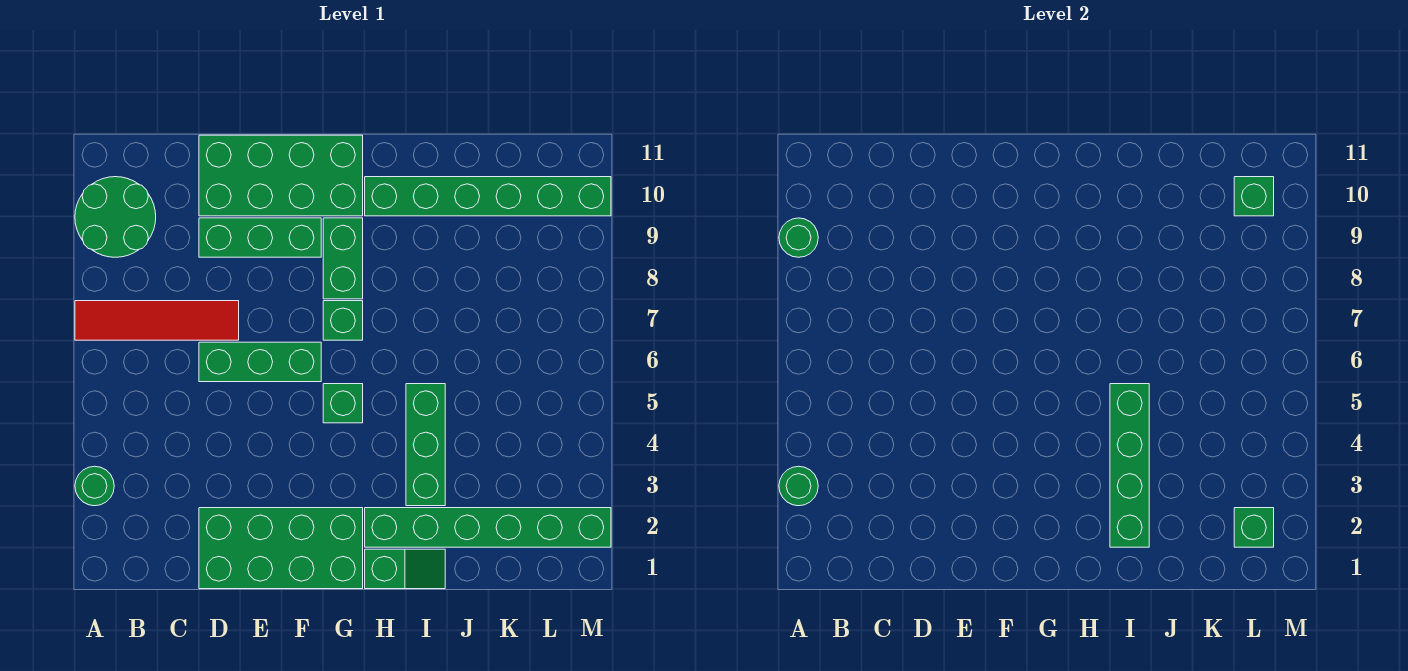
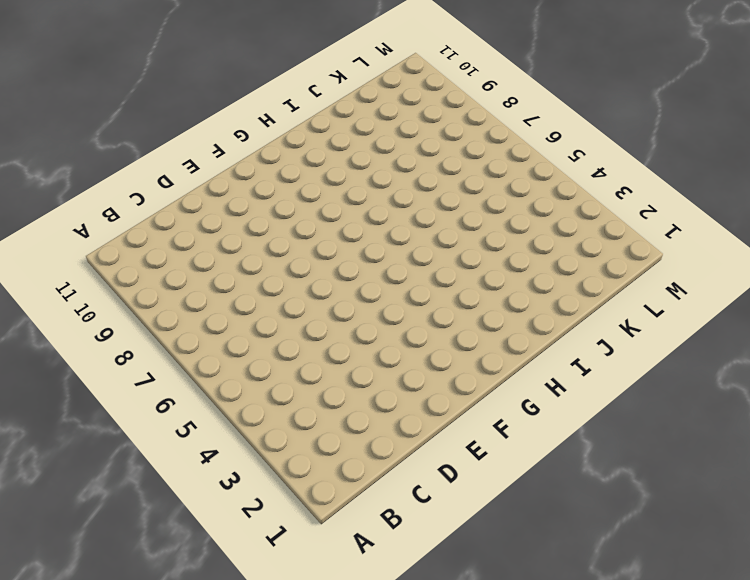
none -> green round brick A3 level 1
none -> red tile A7:D7 level 1
none -> green round brick A9:B10 level 1

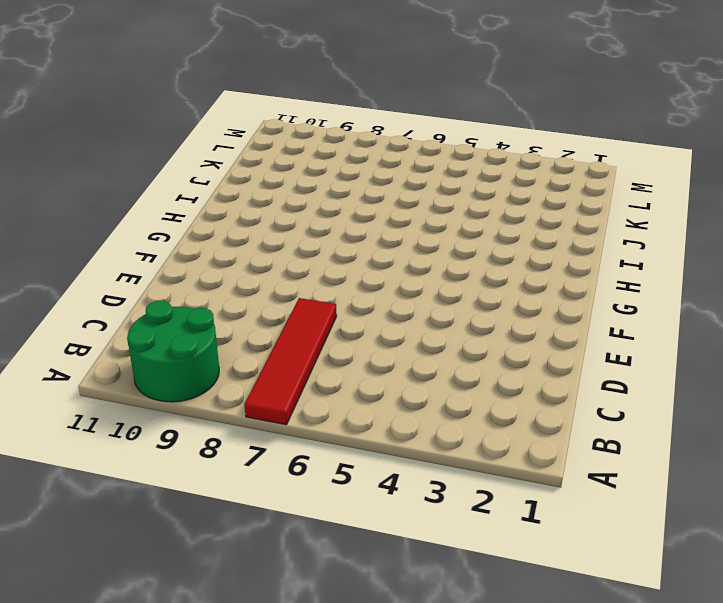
none -> green round brick A3 level 1
none -> green brick D1:G2 level 1
none -> green brick D6:F6 level 1

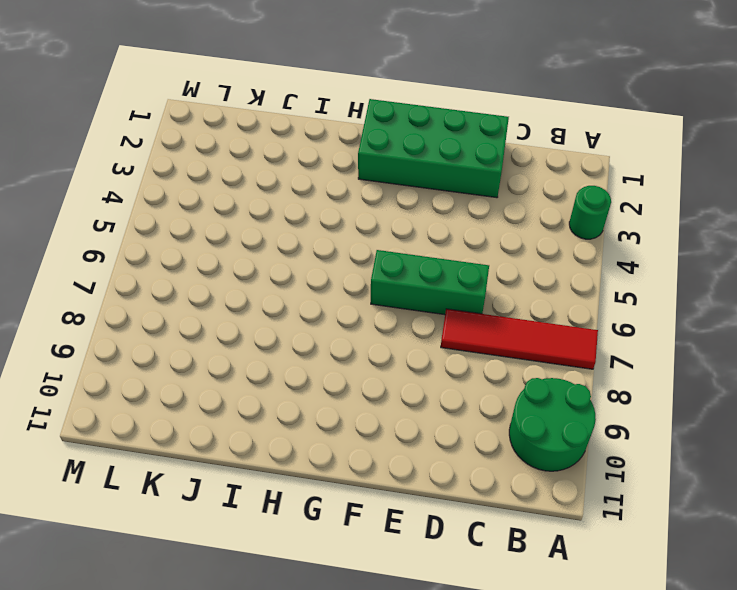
none -> green brick D9:F9 level 1
none -> green brick D10:G11 level 1
none -> green brick G5 level 1

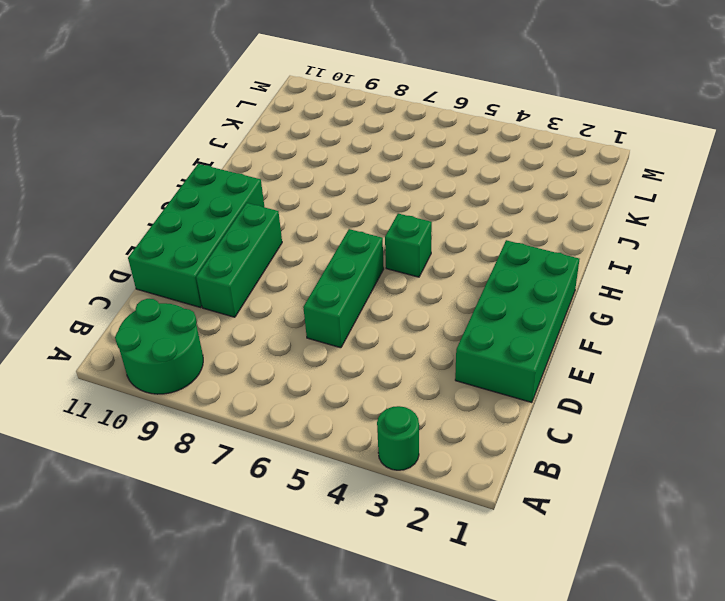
none -> red tile A7:D7 level 1
none -> green brick G7 level 1
none -> green brick G8:G9 level 1

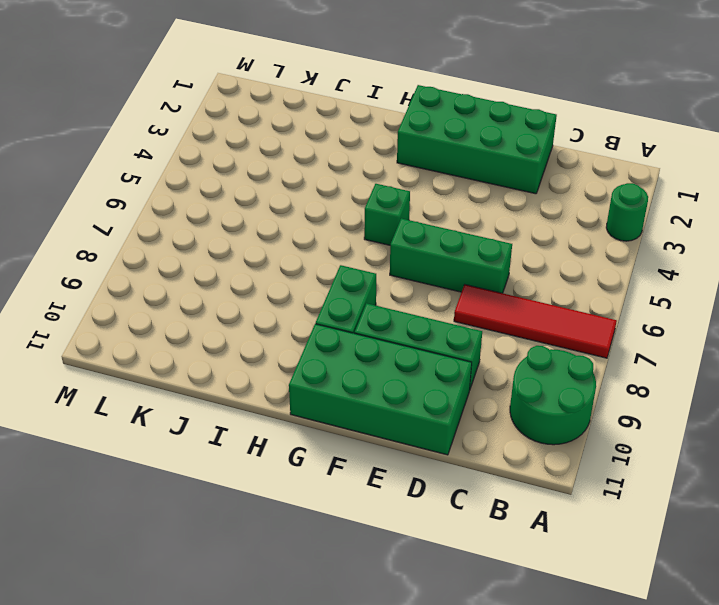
none -> green brick G7 level 1
none -> green slope H1:I1 level 1 top H
none -> green brick H2:M2 level 1

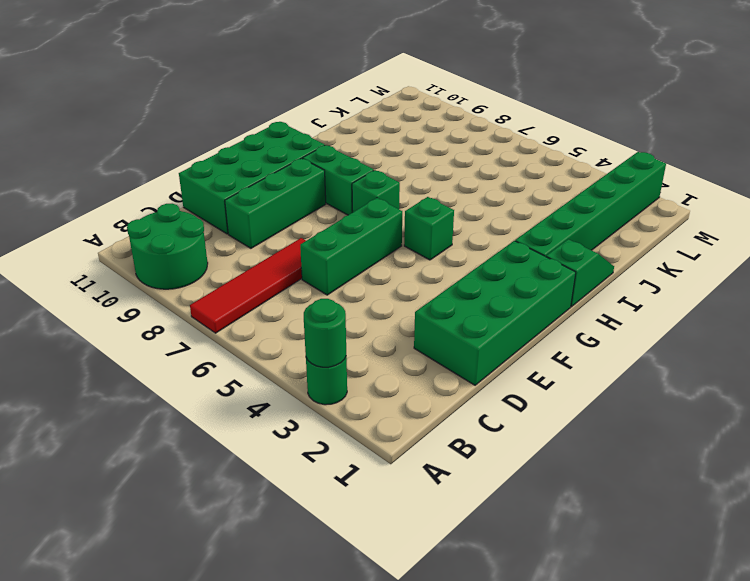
none -> green brick H10:M10 level 1
none -> green brick I3:I5 level 1
none -> green round brick A9 level 2

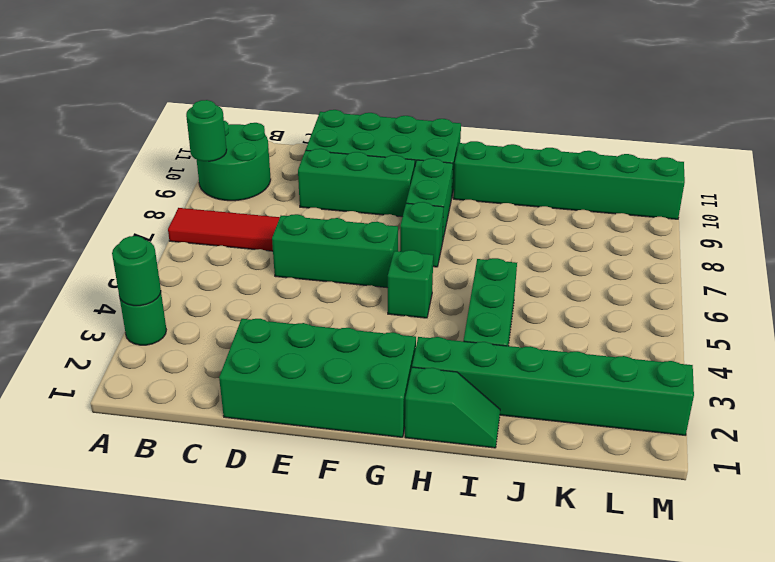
none -> green brick I2:I5 level 2
none -> green brick L2 level 2
none -> green brick L10 level 2

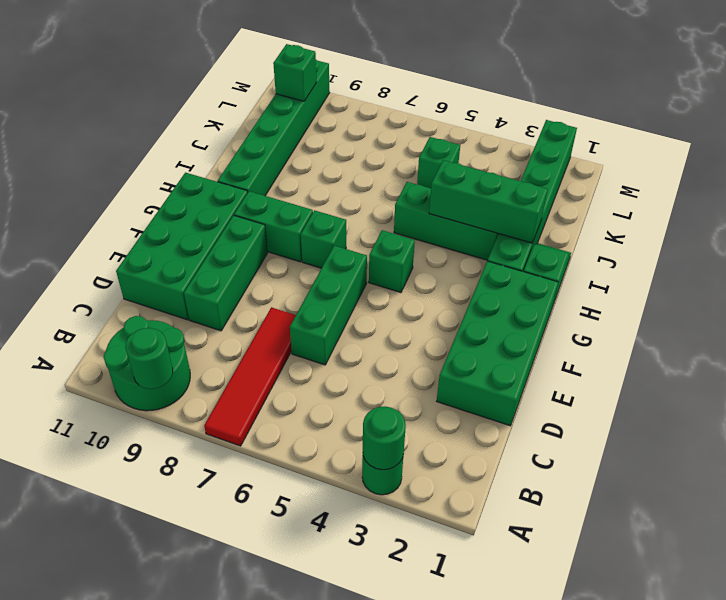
green brick I2:I4 level 2 -> green brick I2:I5 level 2
green brick K5 level 1 -> green brick L2 level 2

